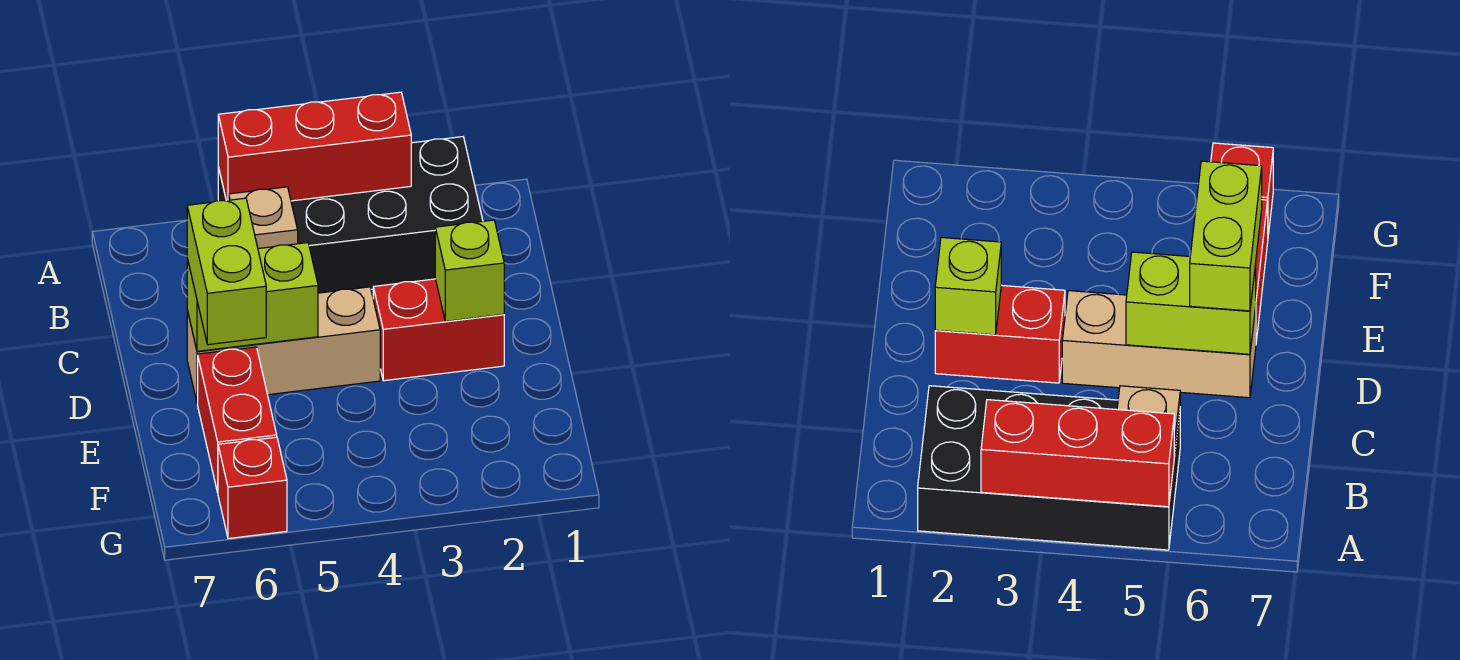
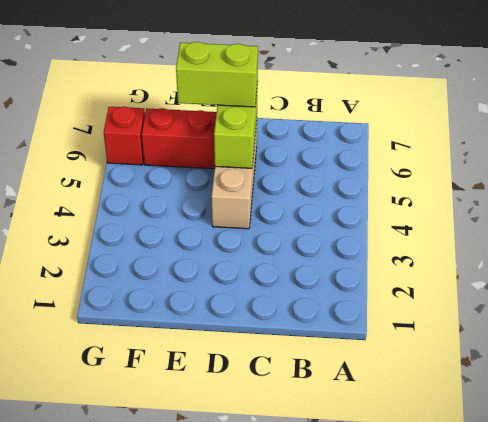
none -> black brick A2:B5 level 1
none -> red brick D2:D3 level 1

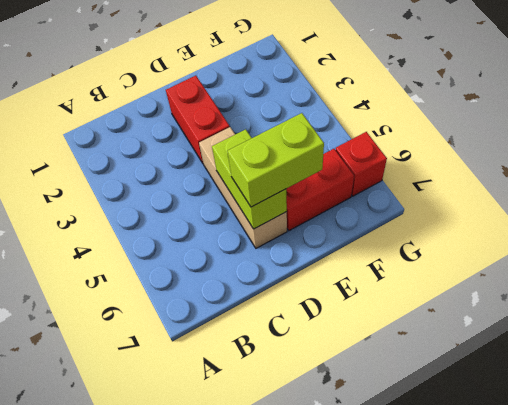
none -> black brick A2:B5 level 1
none -> red brick A3:A5 level 2

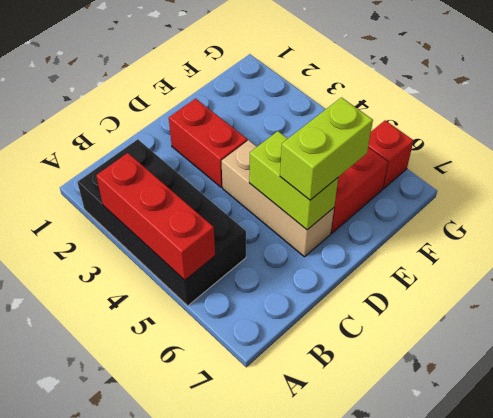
none -> tan plate B5 level 2
none -> lime brick D2 level 2

